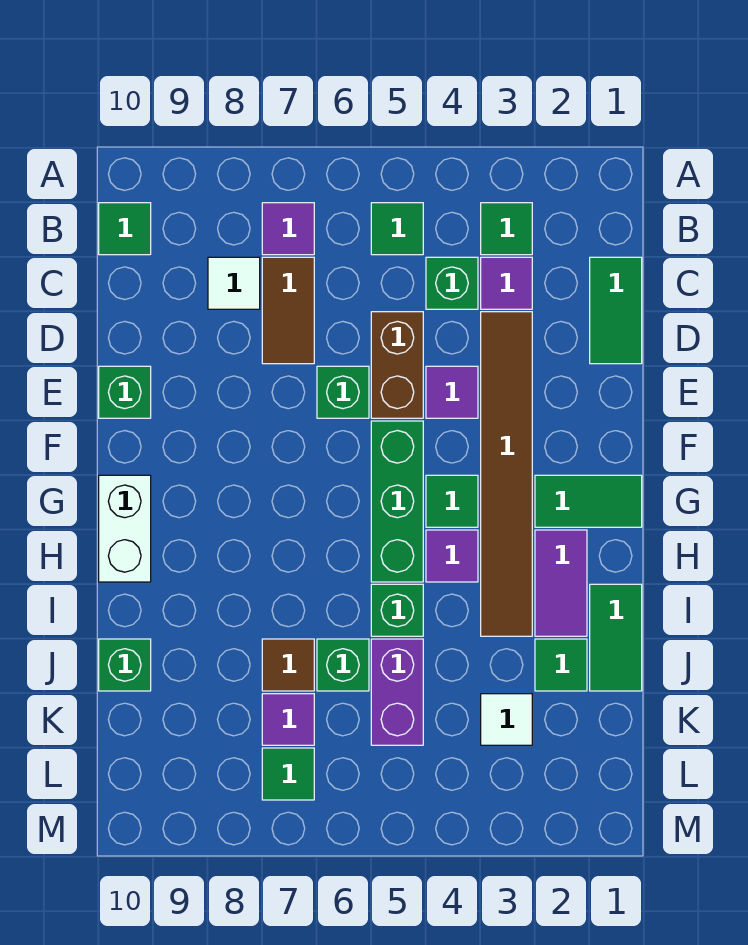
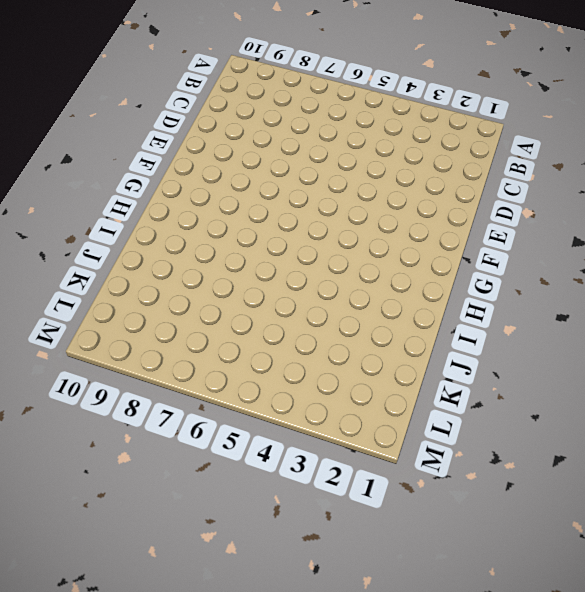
none -> green tile B3 level 1
none -> green tile B5 level 1
none -> purple tile B7 level 1
none -> green tile B10 level 1

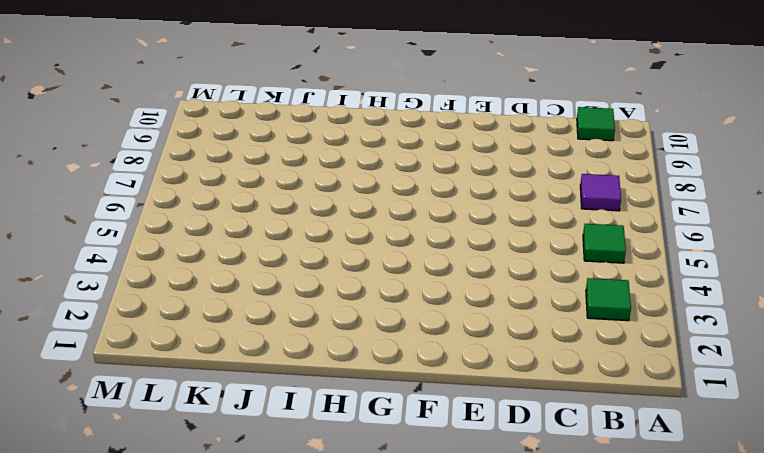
none -> green tile C1:D1 level 1
none -> purple tile C3 level 1
none -> green brick C4 level 1
none -> brown tile C7:D7 level 1

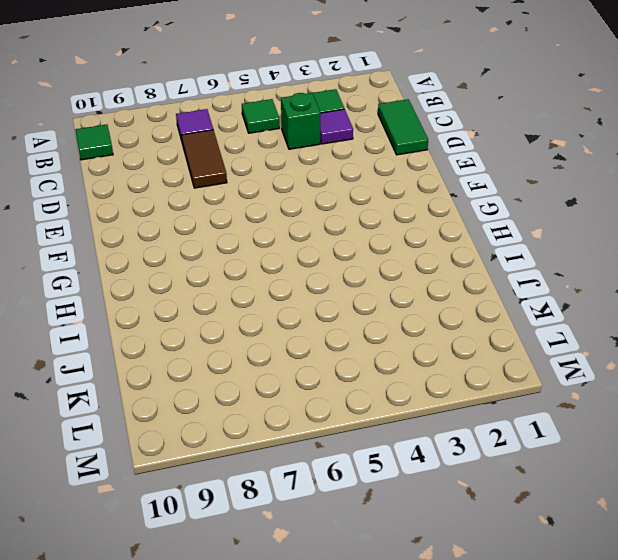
none -> white tile C8 level 1
none -> brown tile D3:I3 level 1
none -> brown brick D5:E5 level 1
none -> purple tile E4 level 1

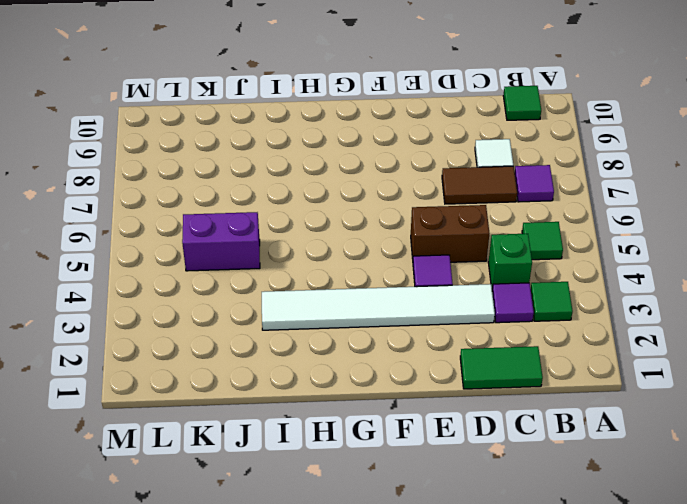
white tile D3:I3 level 1 -> brown tile D3:I3 level 1
none -> green brick E6 level 1
none -> green brick E10 level 1
none -> green brick F5:H5 level 1
none -> green tile G1:G2 level 1

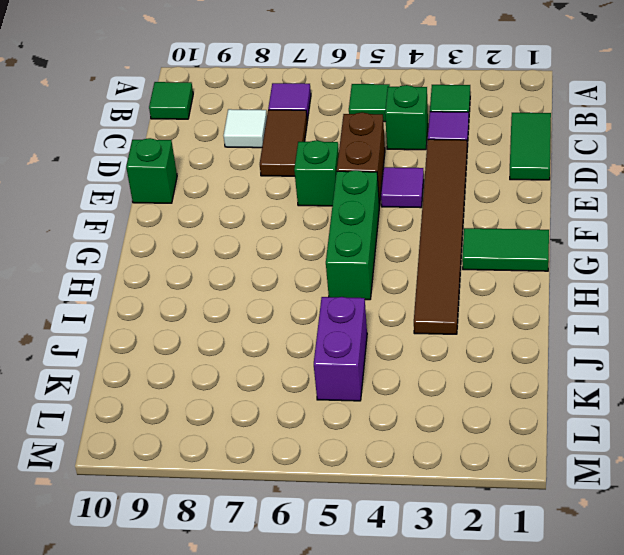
none -> green tile G4 level 1
none -> white brick G10:H10 level 1
none -> purple tile H2:I2 level 1
none -> purple tile H4 level 1

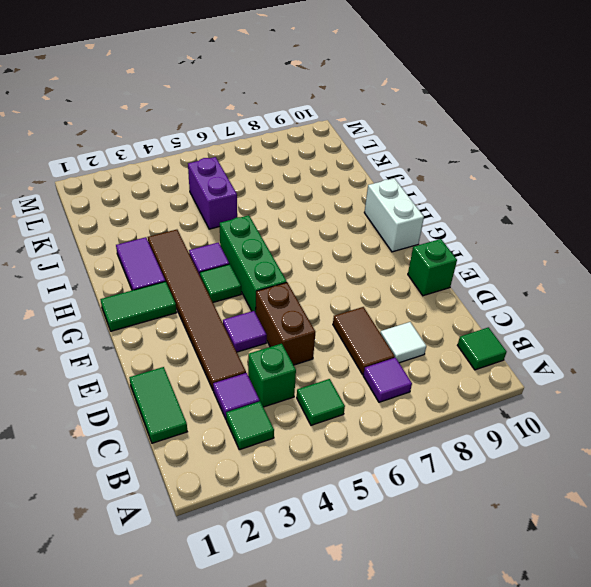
none -> green brick E6 level 1
none -> green tile I1:J1 level 1
none -> green brick I5 level 1
none -> green tile J2 level 1

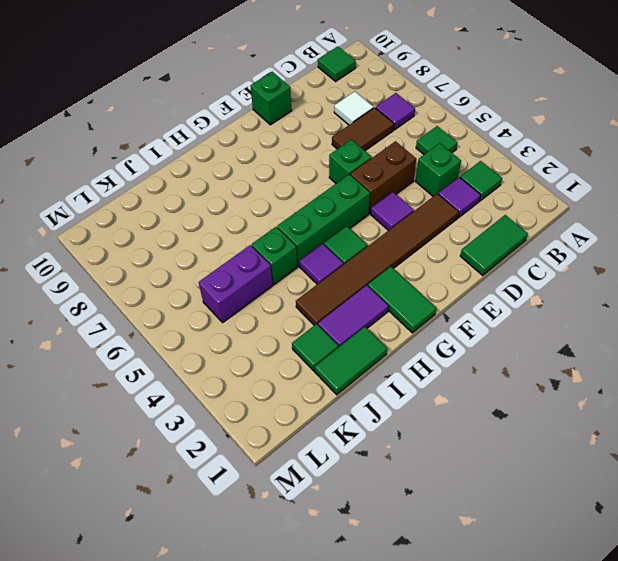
none -> white brick G10:H10 level 1
none -> green brick J6 level 1
none -> brown tile J7 level 1
none -> green brick J10 level 1

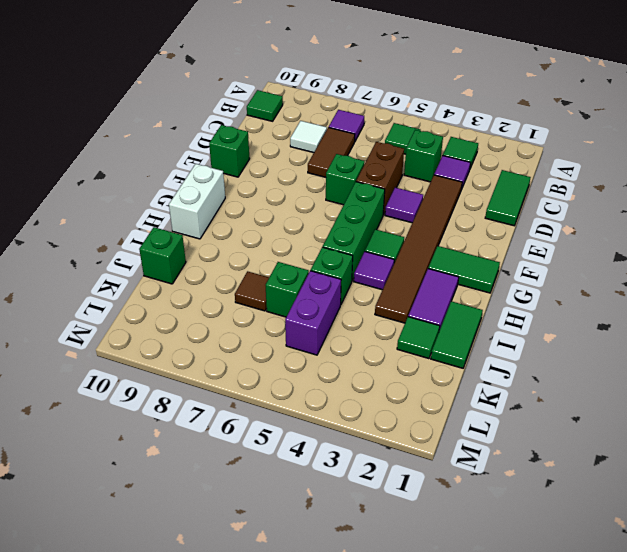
none -> white tile K3 level 1
none -> purple tile K7 level 1
none -> green tile L7 level 1

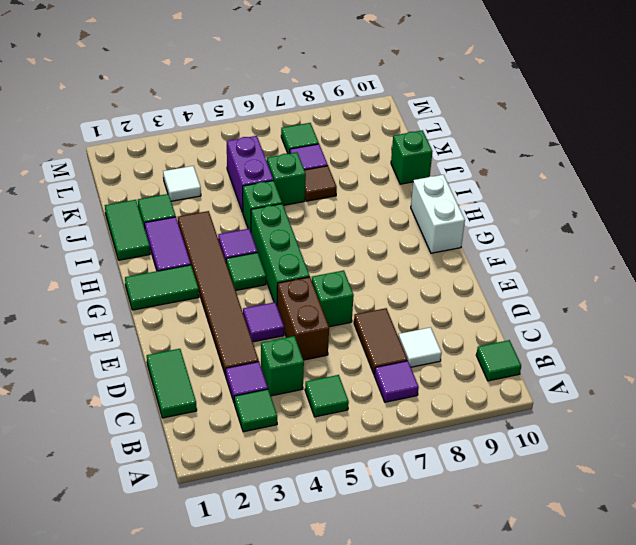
none -> green brick E10 level 1

